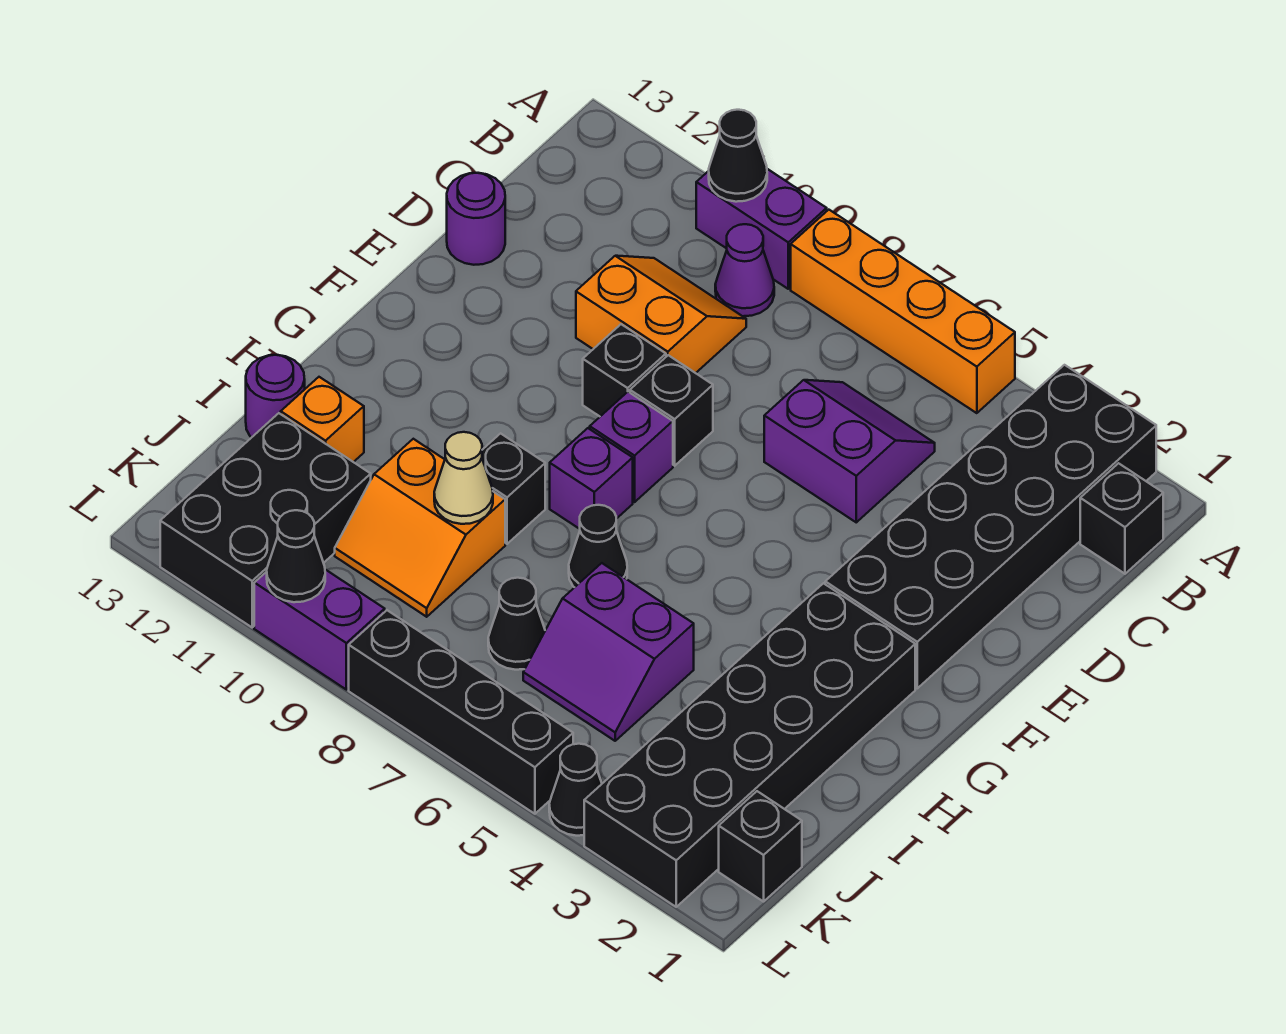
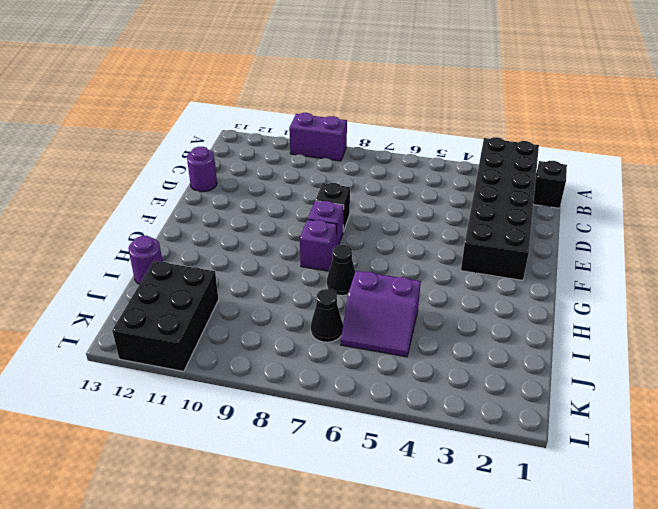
none -> orange brick A5:A8 level 1
none -> purple cone B9 level 1
none -> purple slope C5:D6 level 1 top D

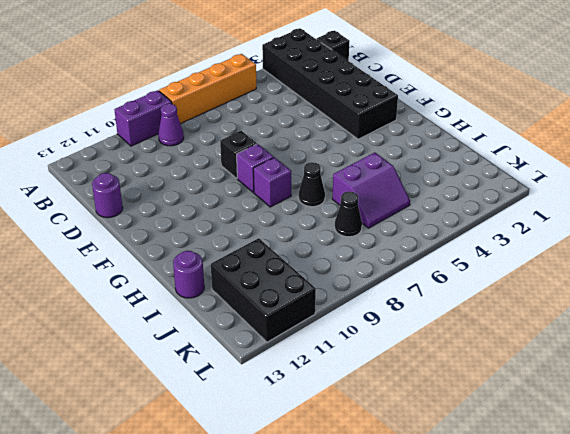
none -> purple slope C5:D6 level 1 top D
none -> orange slope C9:D10 level 1 top D
none -> black brick E9 level 1

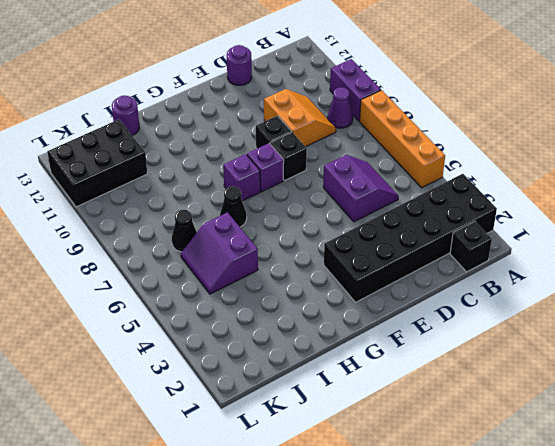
none -> black brick G2:L3 level 1
none -> black brick H9 level 1
none -> orange slope I9:J10 level 1 top I

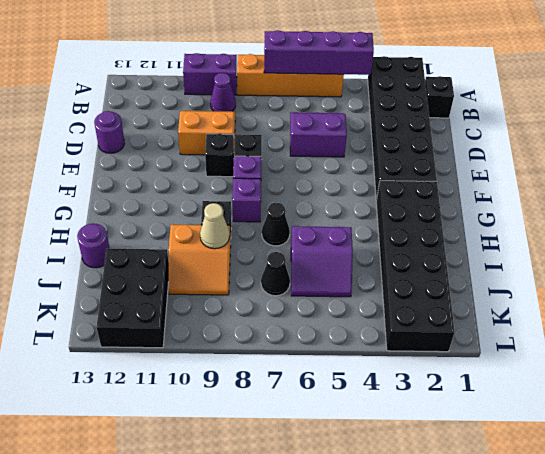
purple brick A4:A7 level 2 -> none
none -> orange brick I12 level 1
none -> black brick K1 level 1
none -> black cone L4 level 1

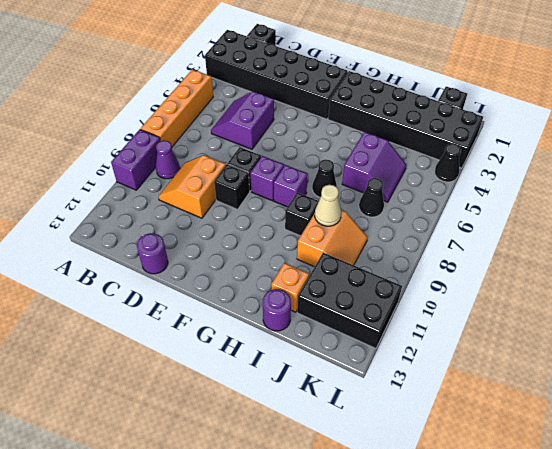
none -> black brick L5:L8 level 1
none -> purple brick L9:L10 level 1
none -> black cone A10 level 2

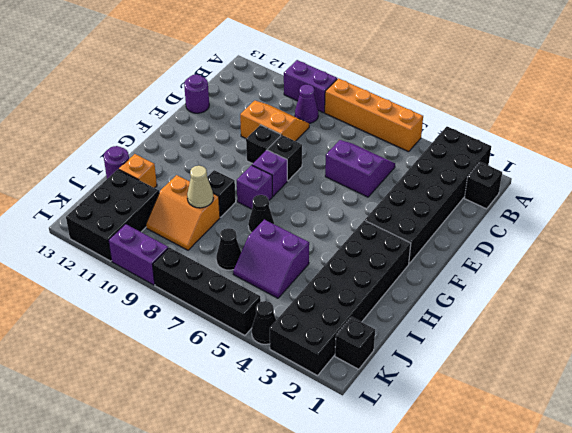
none -> black cone A10 level 2
none -> black cone L10 level 2

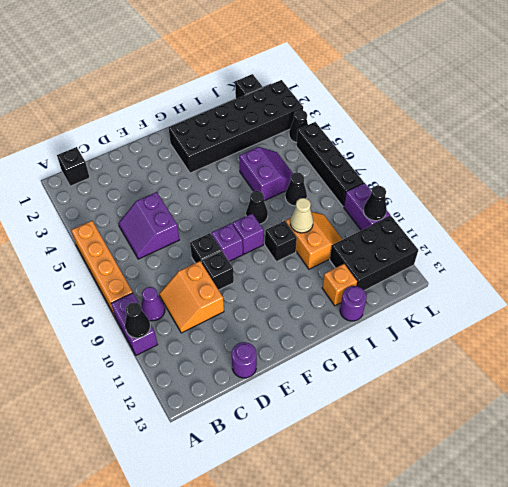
none -> black brick A2:F3 level 1

